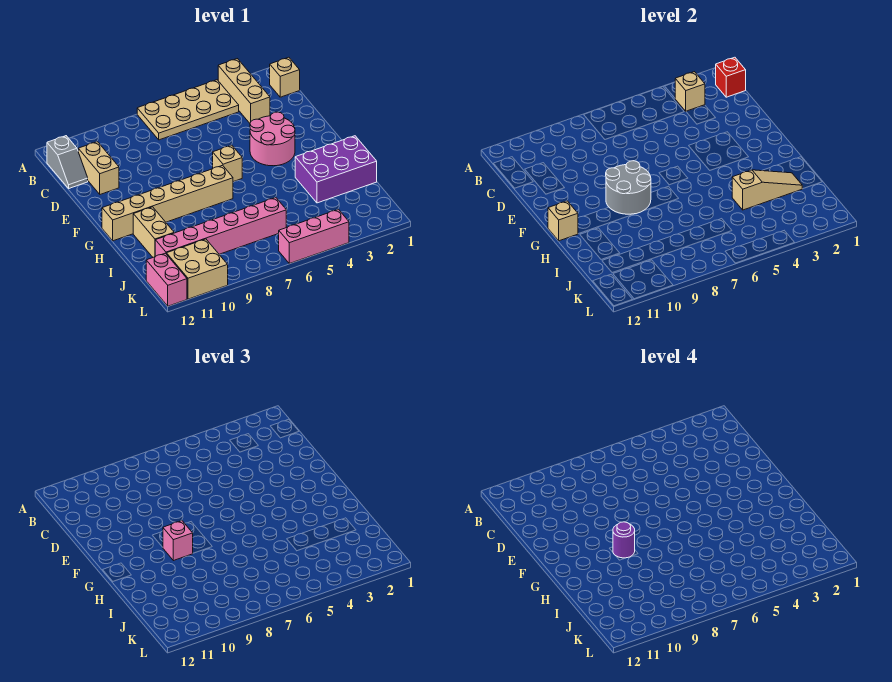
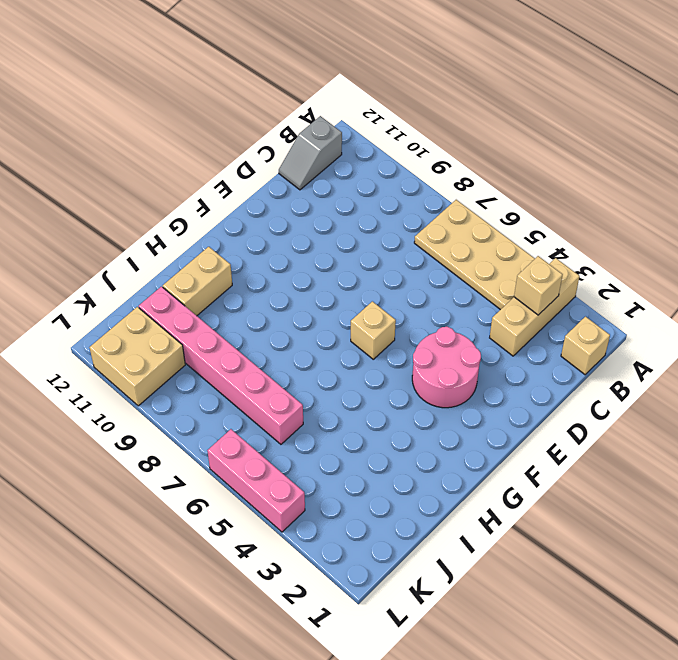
none -> tan brick C11:D11 level 1
none -> tan brick G7:G12 level 1
none -> purple brick H1:I3 level 1

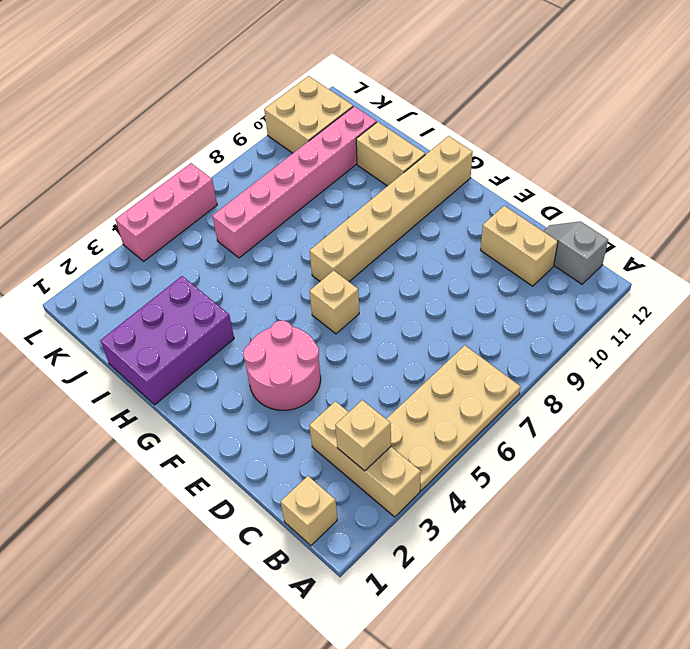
none -> pink brick K12:L12 level 1
none -> red brick B1 level 2
none -> grey round brick F8:G9 level 2

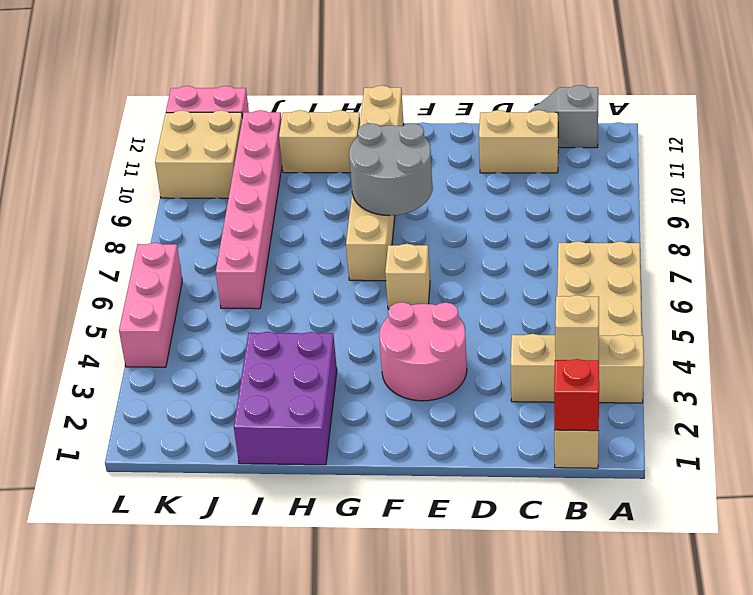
none -> tan brick G12 level 2
none -> tan slope I2:I4 level 2 top 4
none -> pink brick G9 level 3

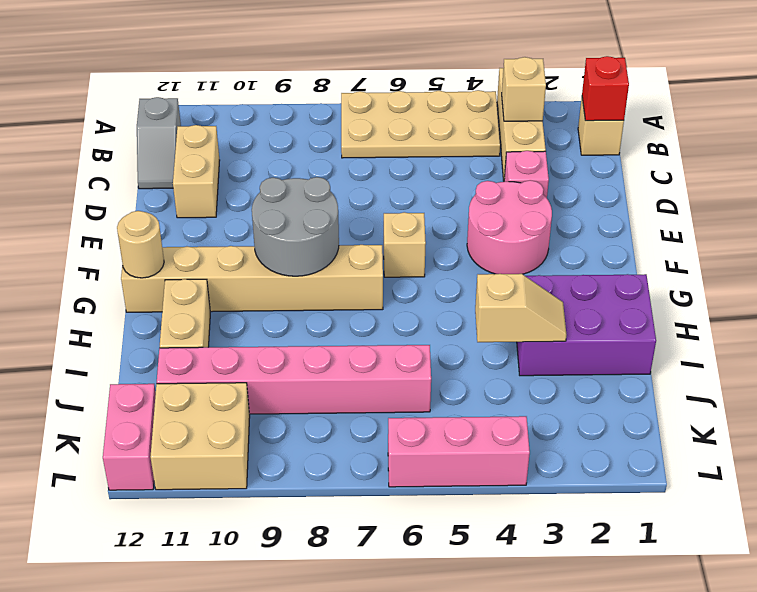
pink brick D3 level 1 -> pink brick G9 level 3
tan round brick G12 level 2 -> tan brick G12 level 2
tan slope I3:I4 level 2 top 4 -> tan slope I2:I4 level 2 top 4
none -> purple round brick G9 level 4

